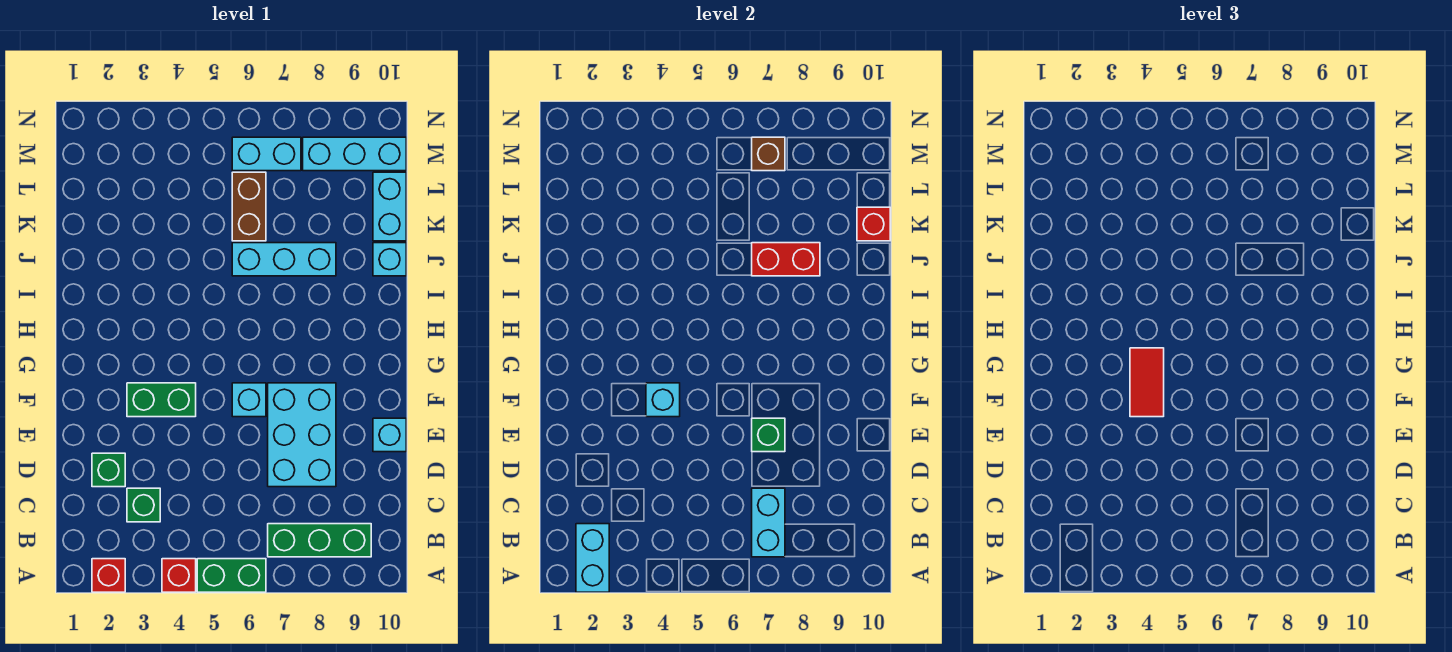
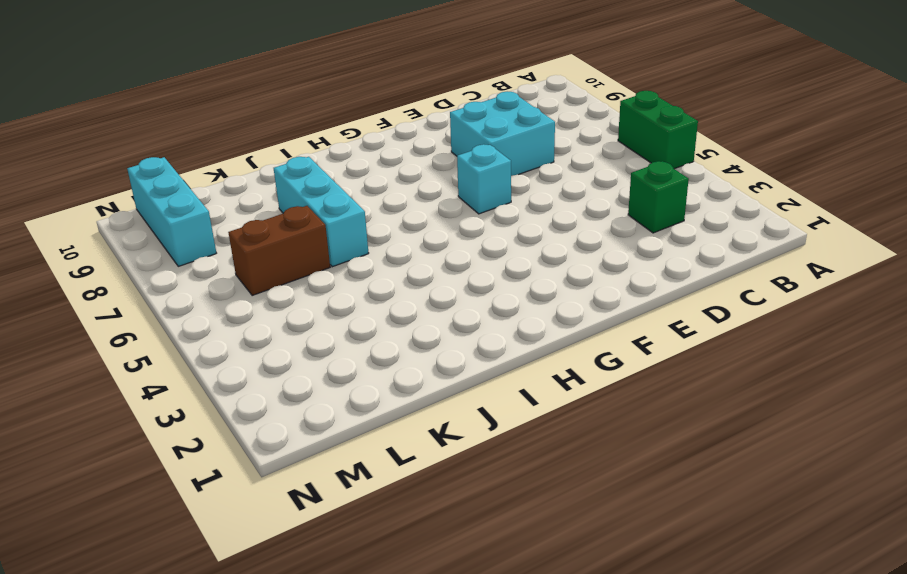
cyan brick D7:E8 level 1 -> cyan brick D7:F8 level 1
none -> red brick A2 level 1
none -> red brick A4 level 1
none -> green brick B7:B9 level 1

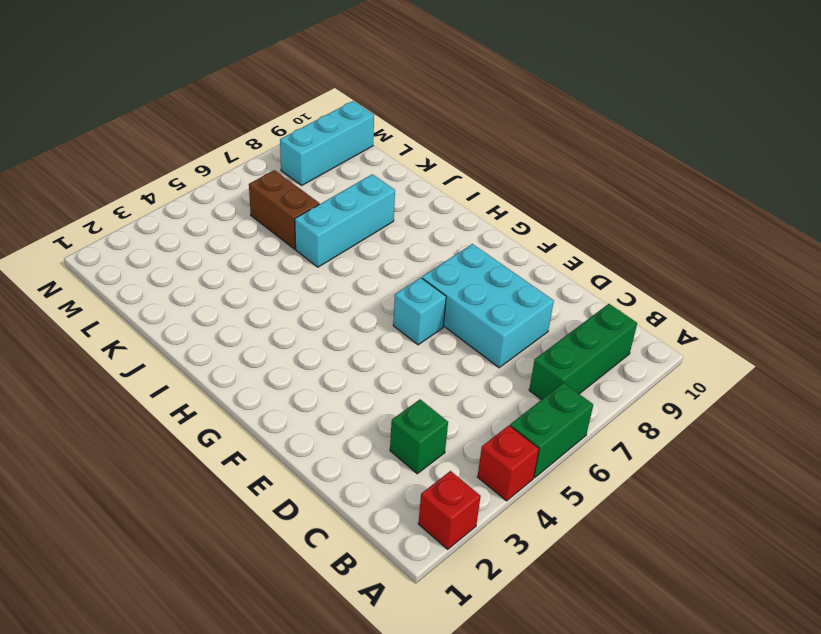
none -> green brick D2 level 1
none -> cyan brick E10 level 1
none -> green brick F3:F4 level 1

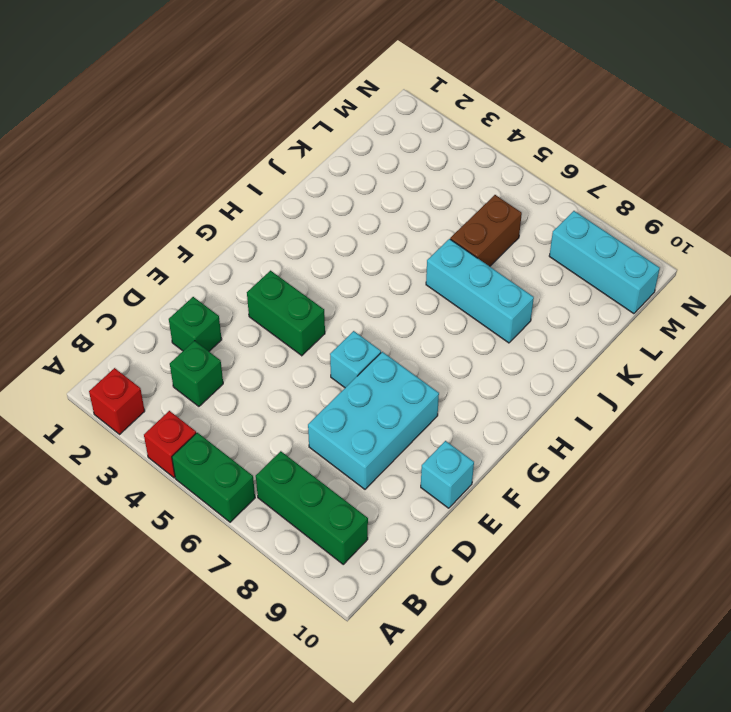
none -> cyan brick J10 level 1
none -> cyan brick K10:L10 level 1
none -> cyan brick M6:M7 level 1

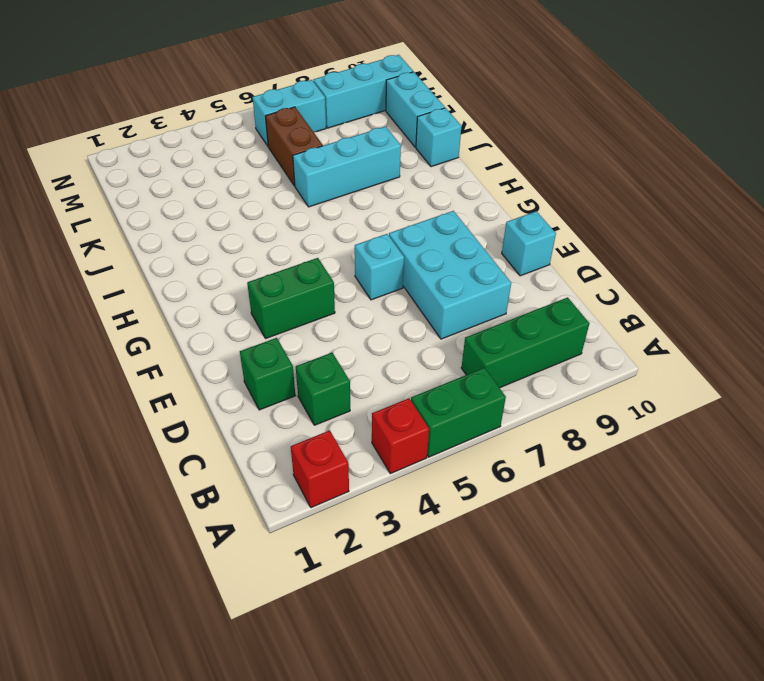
none -> cyan brick A2:B2 level 2
none -> cyan brick B7:C7 level 2
none -> green brick E7 level 2

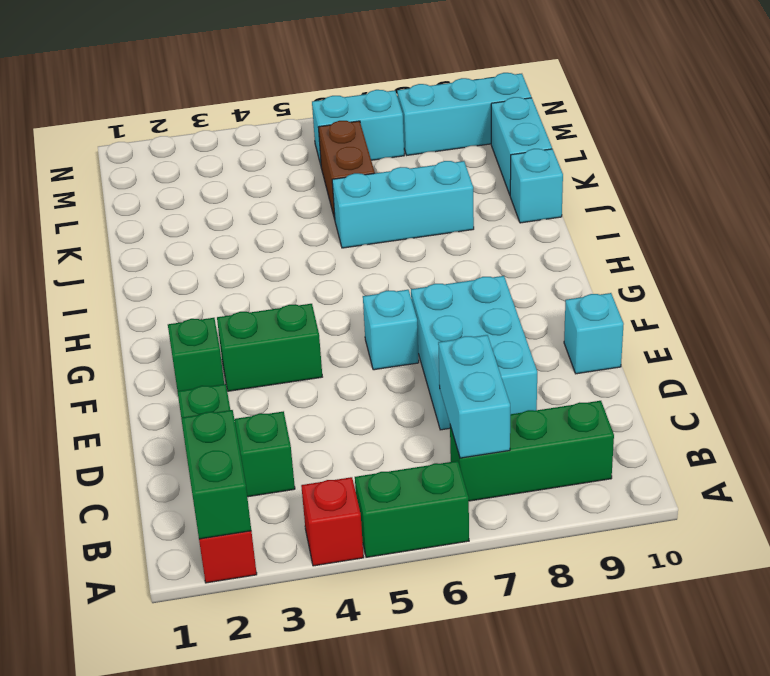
green brick A2:B2 level 2 -> cyan brick A2:B2 level 2
green brick F2 level 1 -> green brick E7 level 2
none -> cyan brick F4 level 2
none -> red brick J7:J8 level 2
none -> red brick K10 level 2

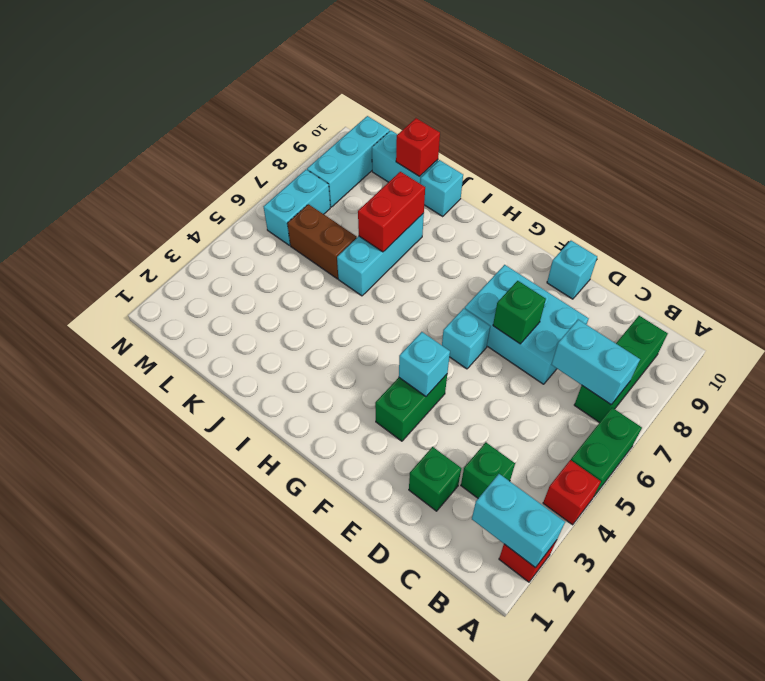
none -> brown brick M7 level 2
none -> red tile F4:G4 level 3

